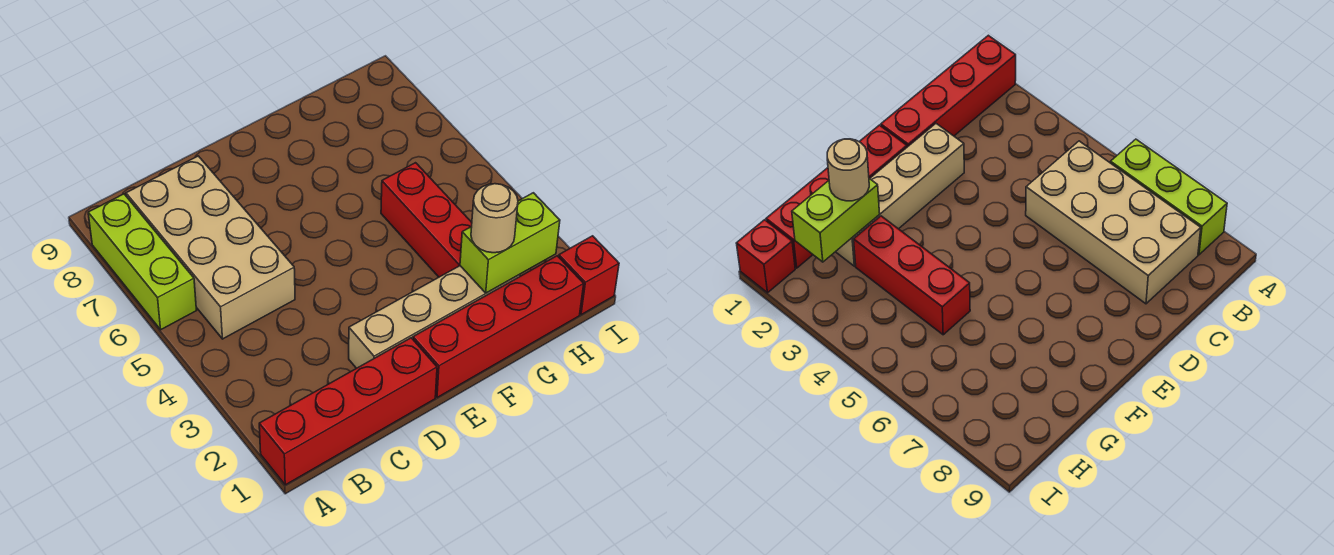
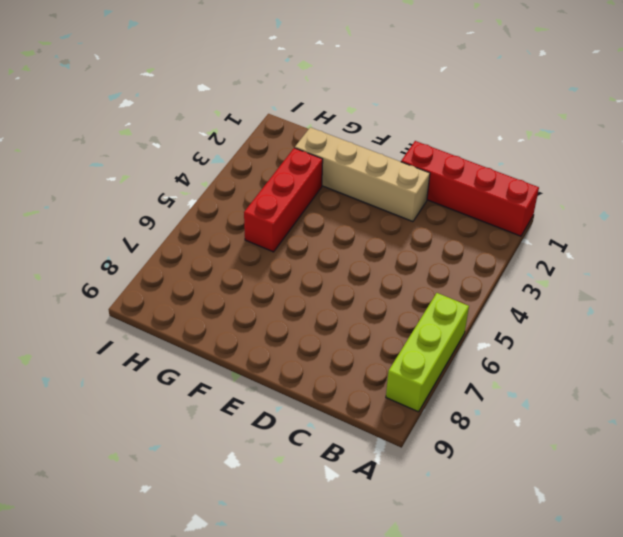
none -> tan brick B5:C8 level 1
none -> red brick E1:H1 level 1

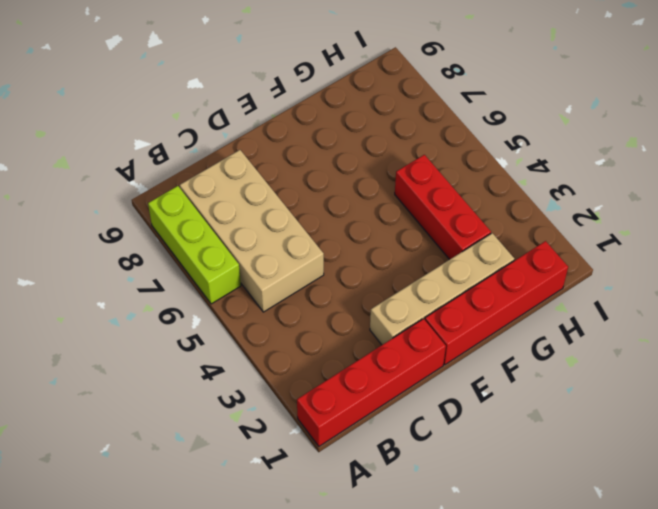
none -> red brick I1 level 1
none -> lime brick G2:H2 level 2

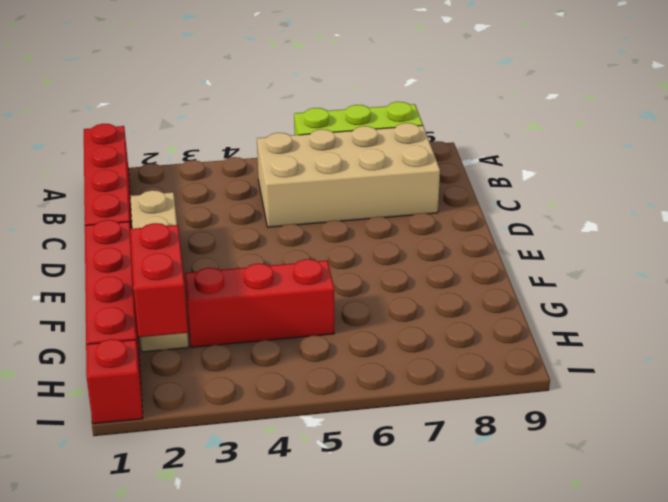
red brick G2:H2 level 2 -> lime brick G2:H2 level 2
none -> tan round brick G2 level 3

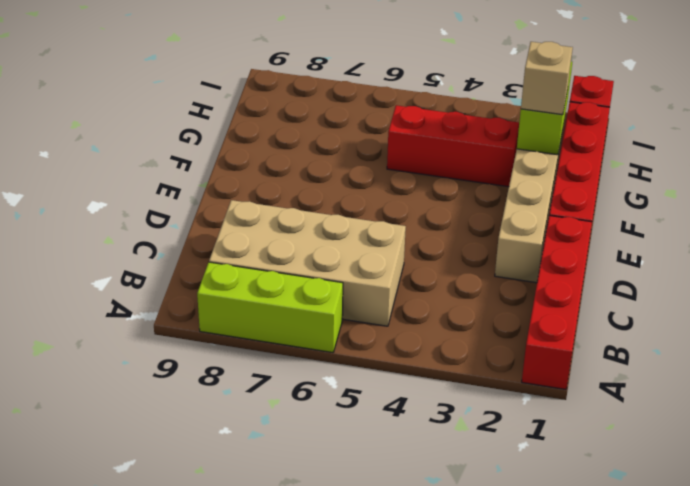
tan brick G2 level 3 -> tan round brick G2 level 3

